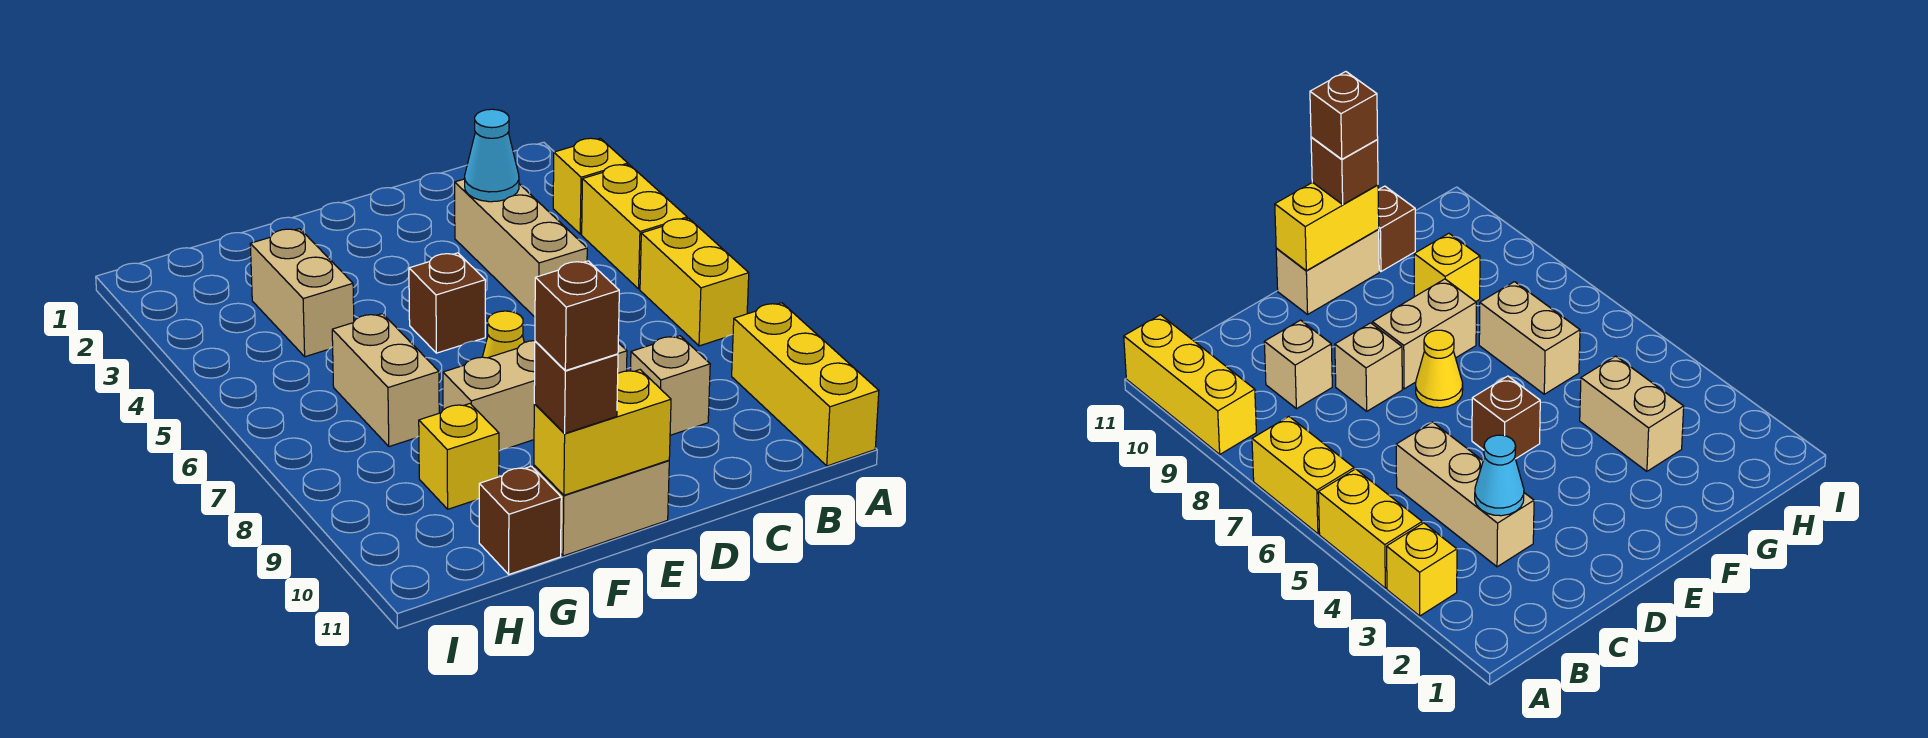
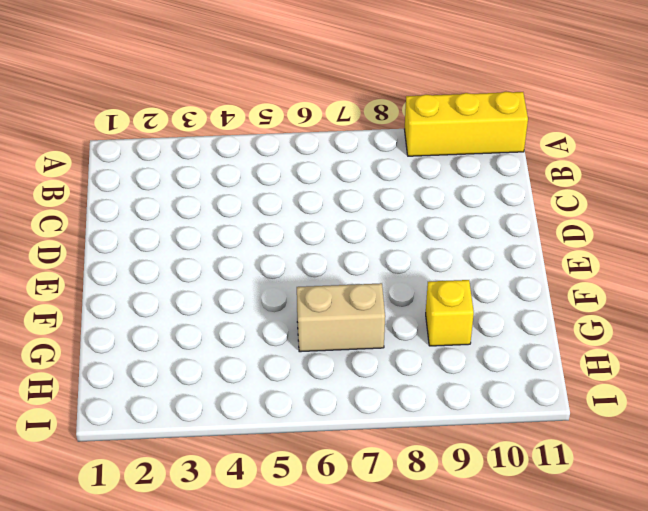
none -> yellow brick A3 level 1
none -> yellow brick A4:A5 level 1
none -> yellow brick A6:A7 level 1

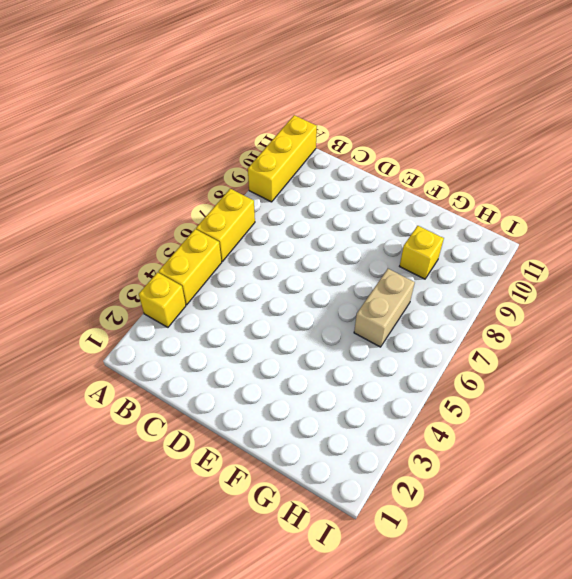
none -> tan brick C3:C5 level 1
none -> tan brick C9 level 1
none -> tan brick D8 level 1

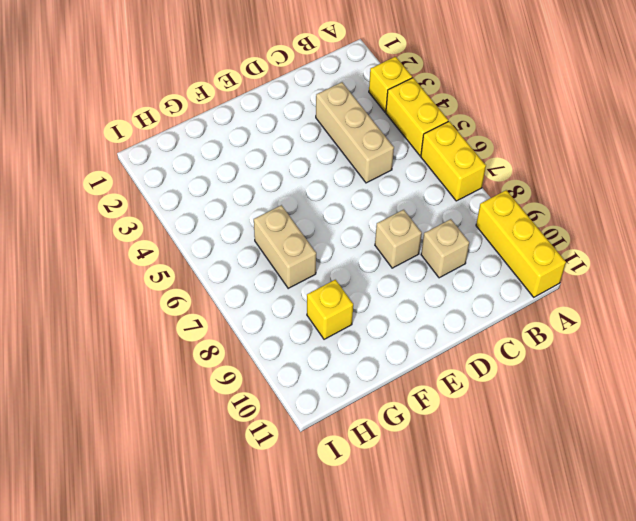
none -> brown brick E5 level 1
none -> yellow cone E7 level 1
none -> tan brick E8:F8 level 1

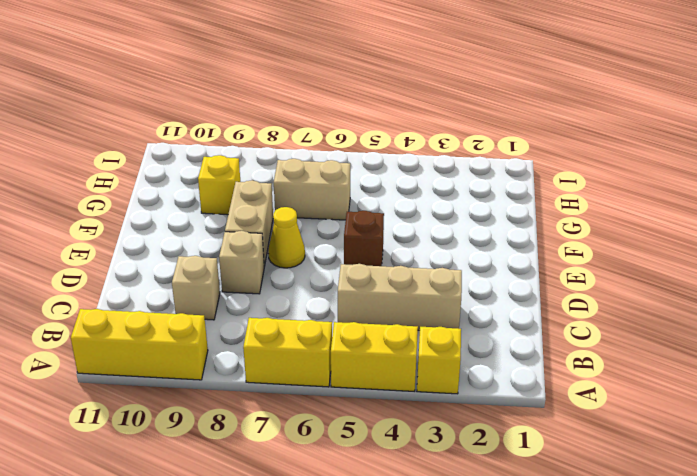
none -> tan brick E11:F11 level 1
none -> tan brick G3:G4 level 1
none -> brown brick G11 level 1

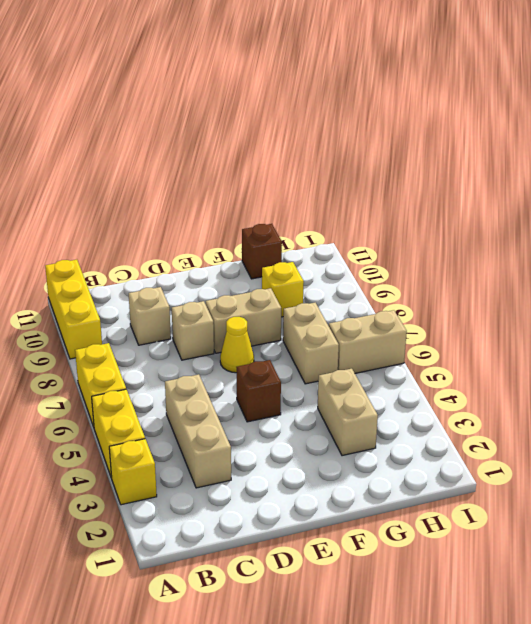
tan brick H6:I6 level 1 -> tan brick E11:F11 level 1
none -> cyan cone C3 level 2
none -> yellow brick E11:F11 level 2
none -> brown brick F11 level 3

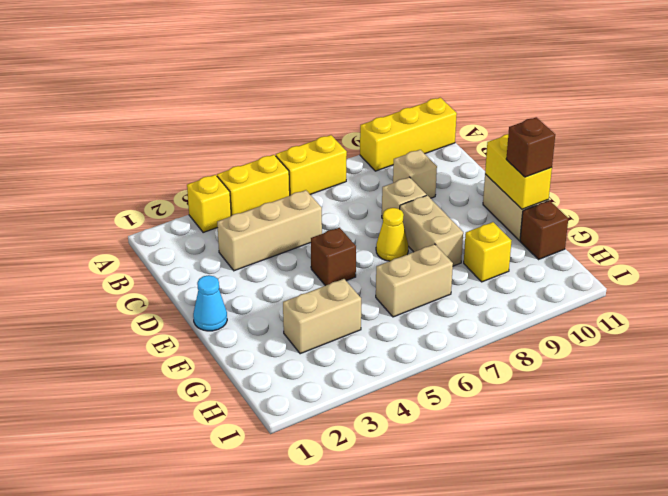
cyan cone E1 level 1 -> cyan cone C3 level 2
none -> brown brick F11 level 4

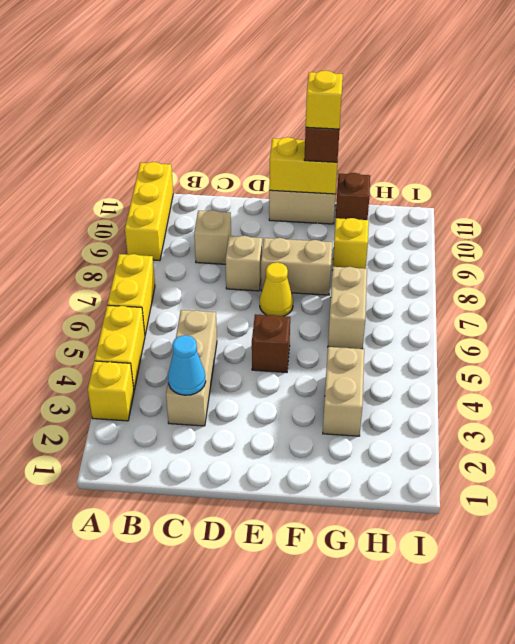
yellow brick F11 level 4 -> brown brick F11 level 4

